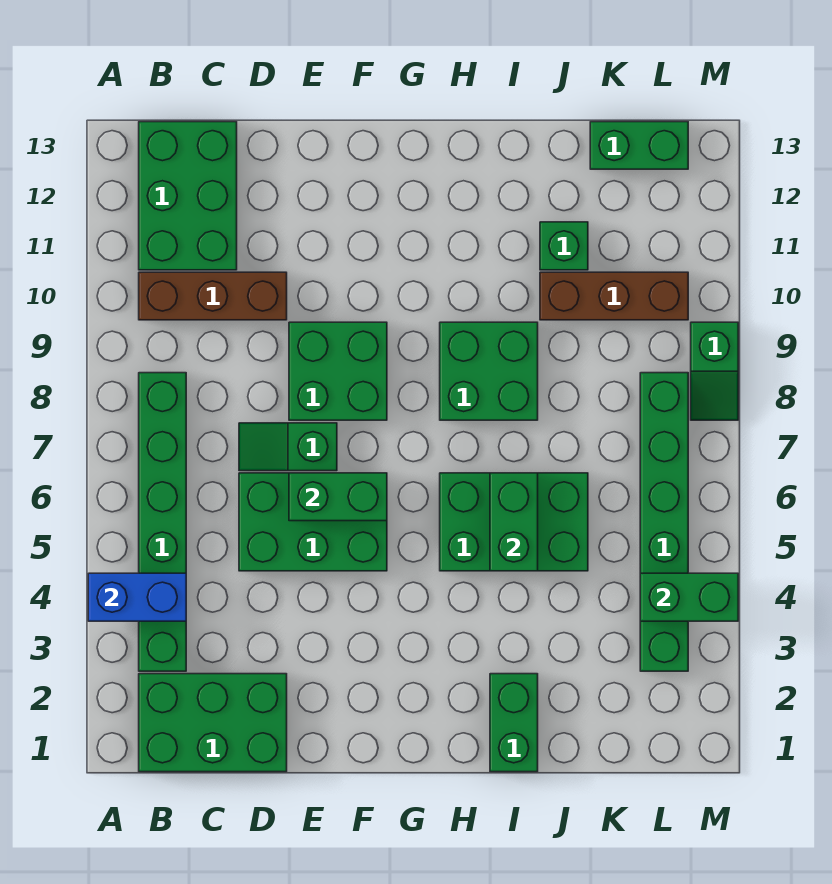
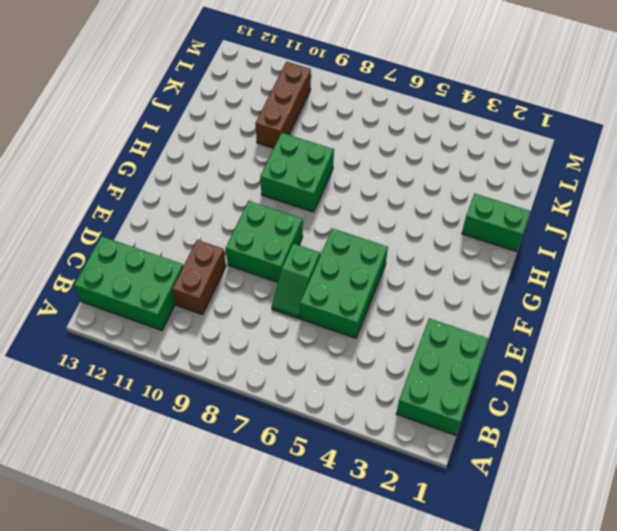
brown brick C10:D10 level 1 -> brown brick B10:D10 level 1
none -> green brick B3:B8 level 1
none -> green brick H5:J6 level 1
none -> green brick J11 level 1

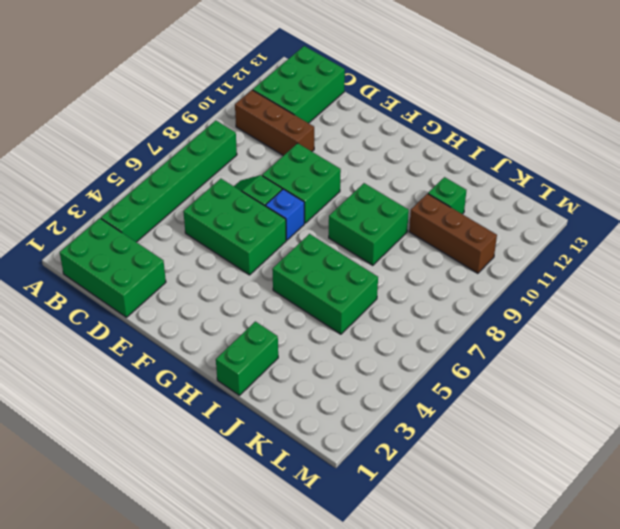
blue brick F7 level 1 -> none
none -> green brick K13:L13 level 1
none -> green brick L3:L8 level 1
none -> green slope M8:M9 level 1 top 9

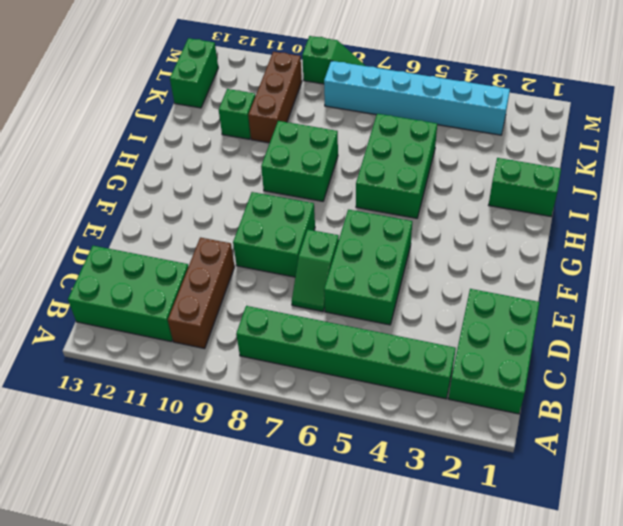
cyan brick L3:L8 level 1 -> green brick L3:L8 level 1
none -> blue brick A4:B4 level 2
none -> green brick E6:F6 level 2
none -> green brick I5:I6 level 2

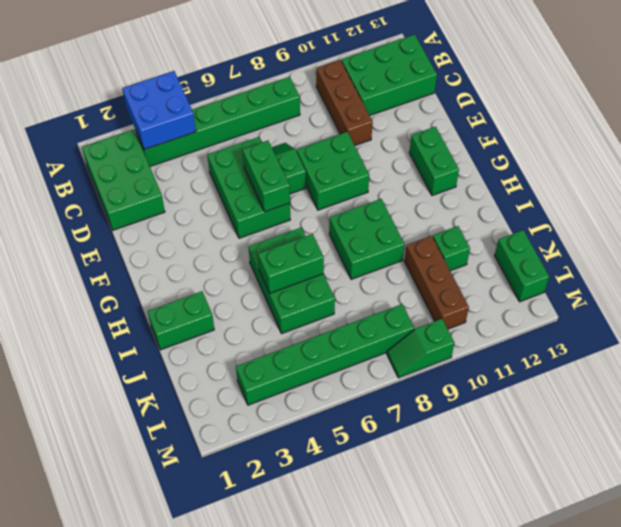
blue brick A3:B4 level 2 -> blue brick A4:B4 level 2
green brick F12:G12 level 1 -> green brick L4:M4 level 2

